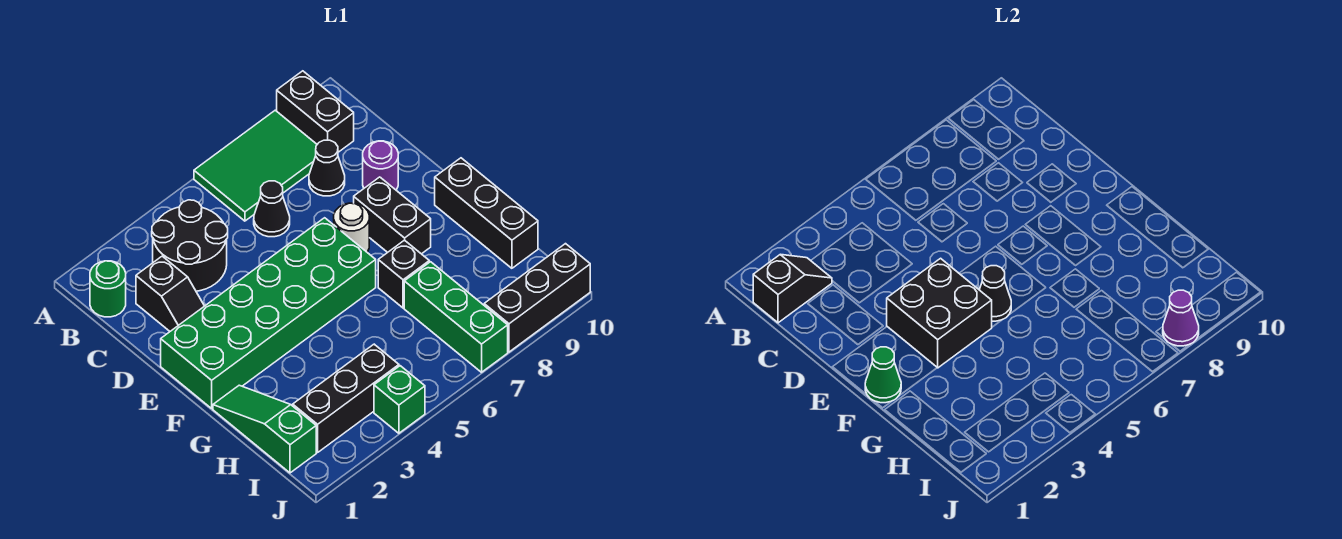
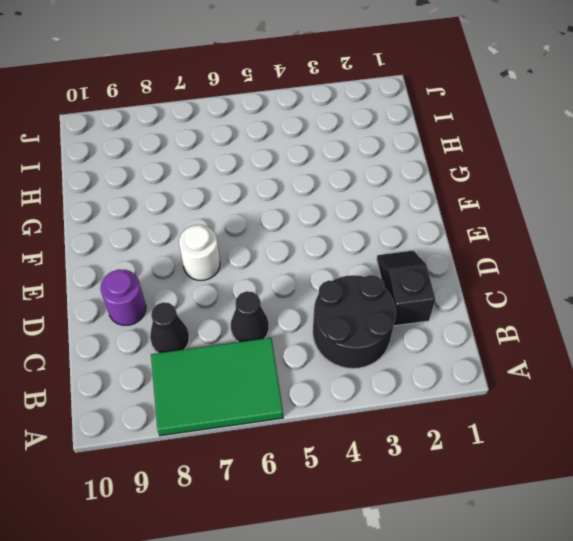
none -> black brick A9:B9 level 1
none -> green round brick B1 level 1
none -> green brick E1:F6 level 1

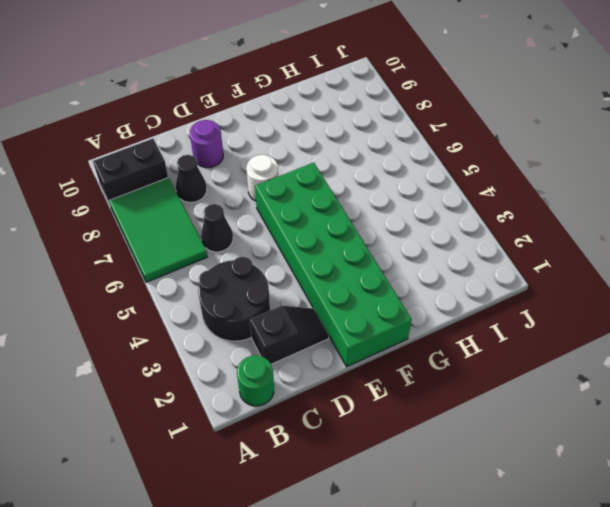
none -> black brick E8:F8 level 1
none -> black brick F10:H10 level 1
none -> green slope G1:I1 level 1 top I

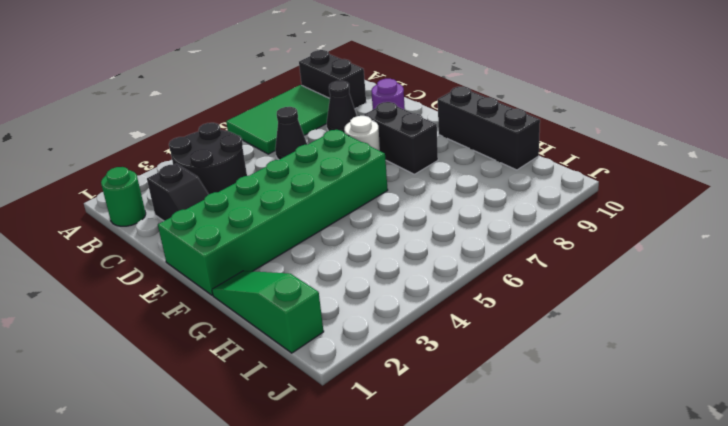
none -> black brick G7 level 1
none -> green brick H7:J7 level 1
none -> black brick I2:I4 level 1

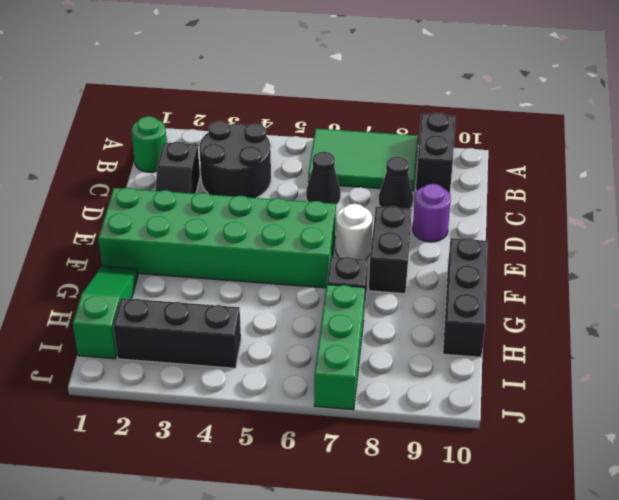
none -> green brick J4 level 1
none -> black brick J8:J10 level 1
none -> black slope B1:B2 level 2 top 1

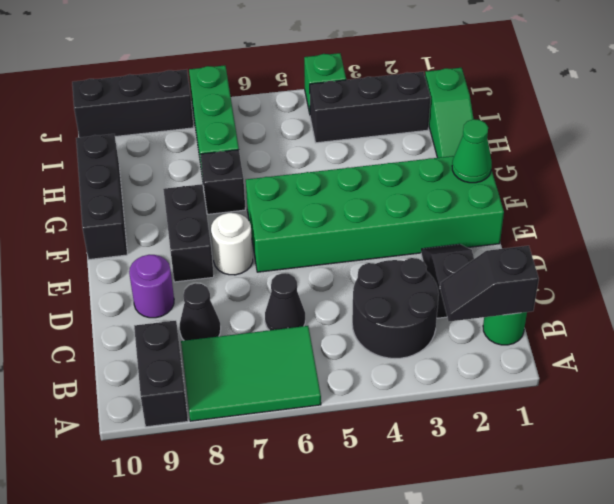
none -> black brick E3:F4 level 2
none -> black cone F5 level 2
none -> purple cone J8 level 2

